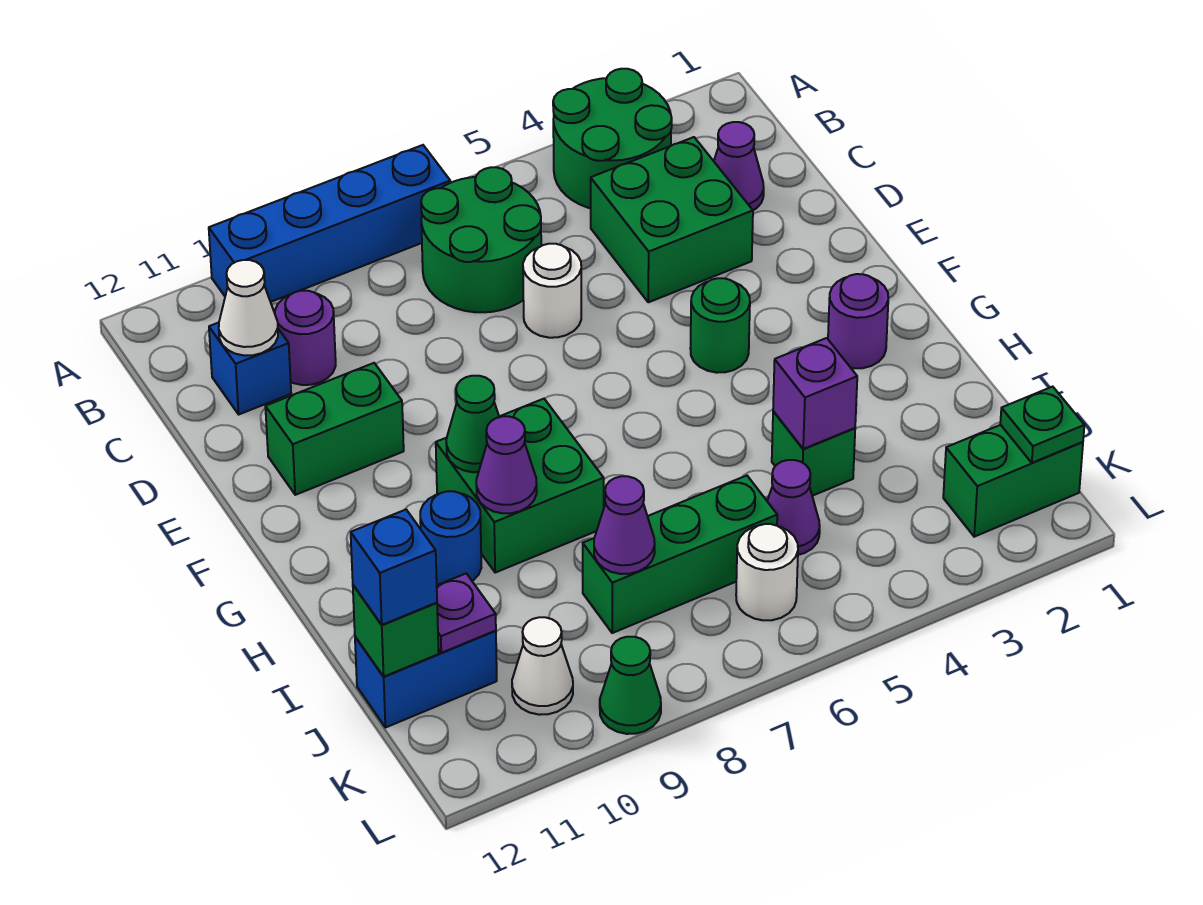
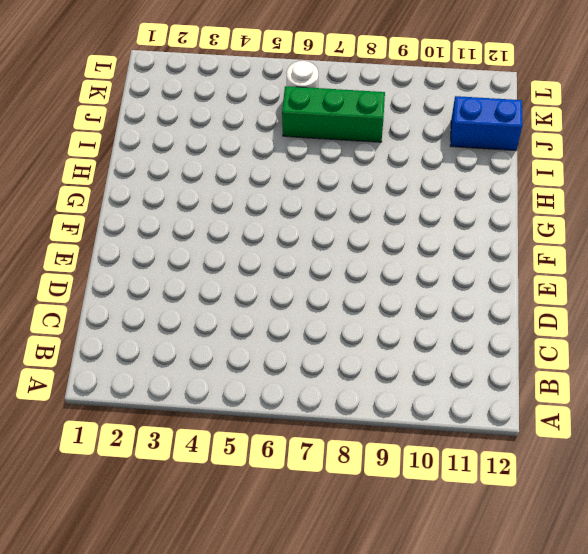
none -> green round brick A3:B4 level 1
none -> blue brick A7:A10 level 1
none -> green round brick B6:C7 level 1
none -> purple cone C2 level 1

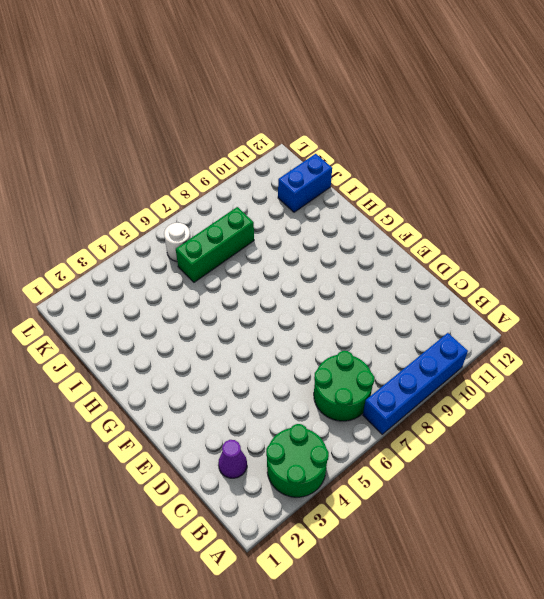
none -> green brick C3:D4 level 1
none -> purple round brick C10 level 1
none -> blue brick C11 level 1
none -> white round brick D6 level 1

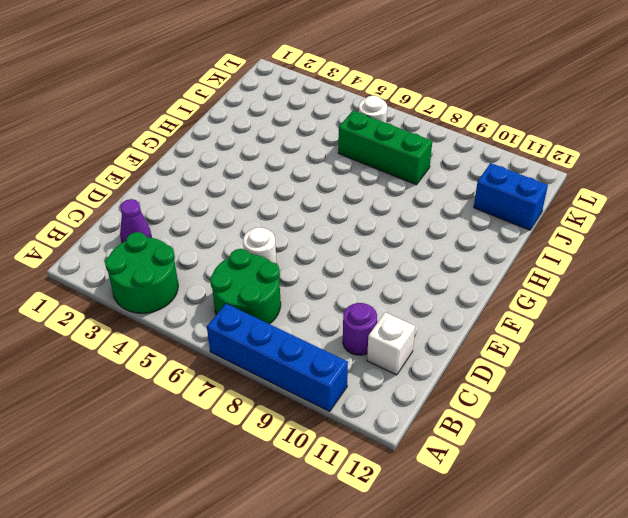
white brick C11 level 1 -> blue brick C11 level 1
none -> green brick C3:D4 level 1
none -> green brick E10:E11 level 1
none -> green round brick F4 level 1
none -> purple round brick G2 level 1

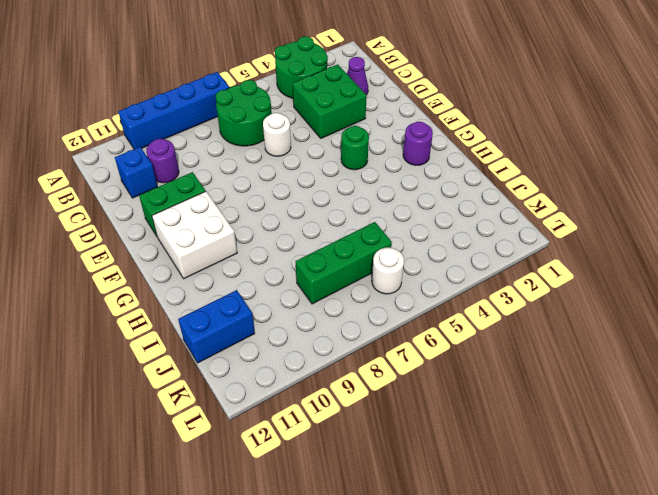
white brick F10:G11 level 1 -> none
none -> green brick G8:H9 level 1
none -> blue round brick H10 level 1
none -> green brick I4 level 1
none -> purple cone J5 level 1

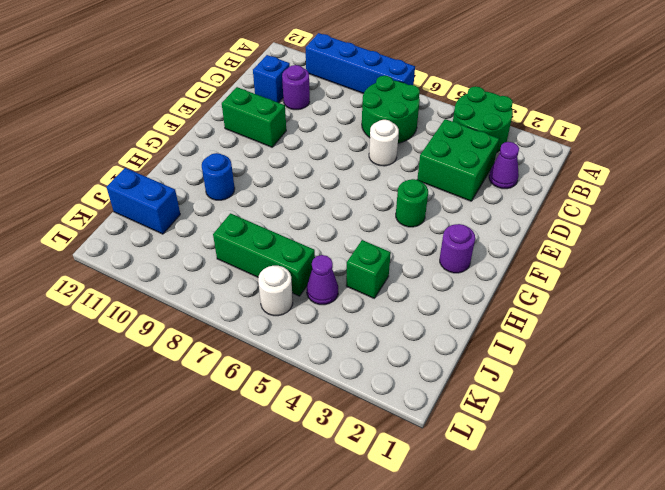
none -> green brick G8:H9 level 1
none -> green brick K1:K2 level 1
none -> white cone K10 level 1
none -> green cone L9 level 1

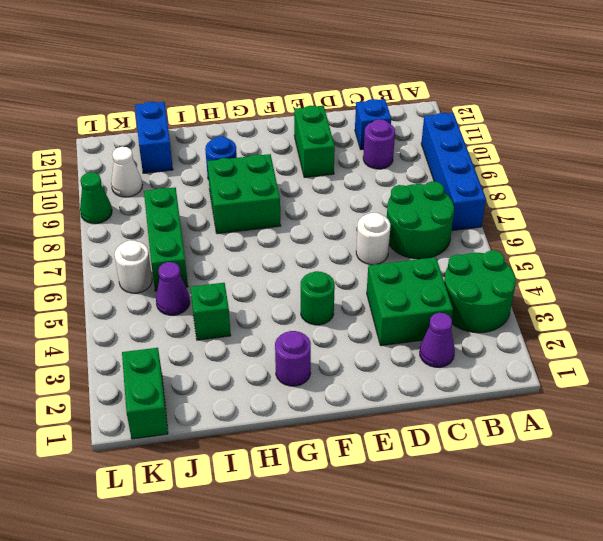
none -> white cone C11 level 2
none -> green cone G9 level 2
none -> purple cone H9 level 2
none -> purple brick I4 level 2

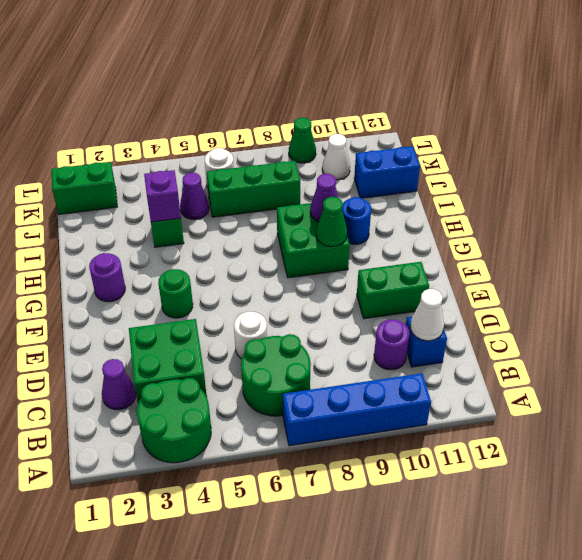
none -> purple cone J8 level 2
none -> purple plate J11 level 2
none -> green brick J12 level 2
none -> green plate K1 level 2

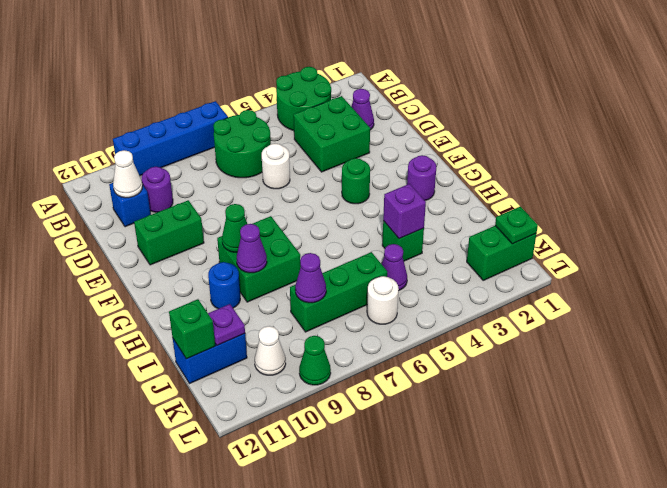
none -> blue brick J12 level 3

